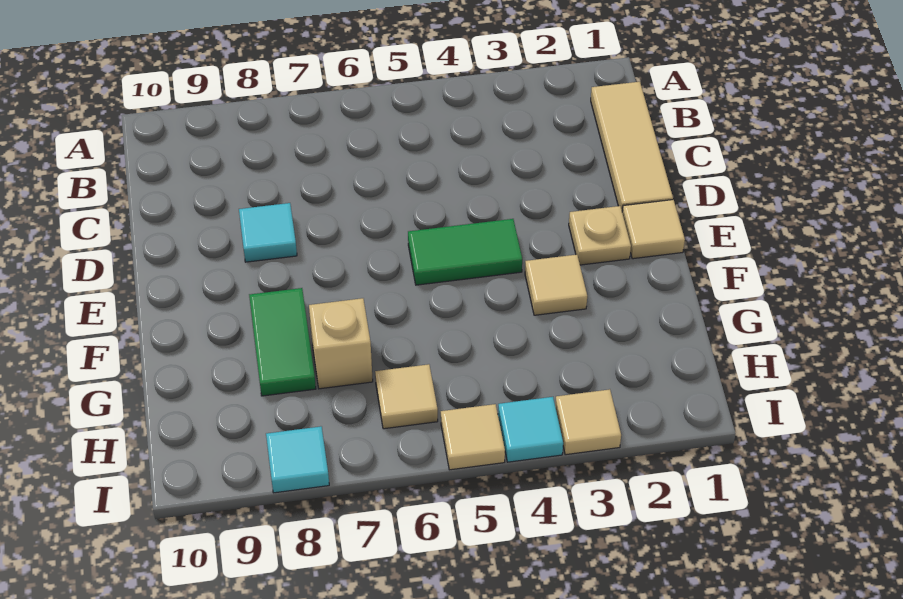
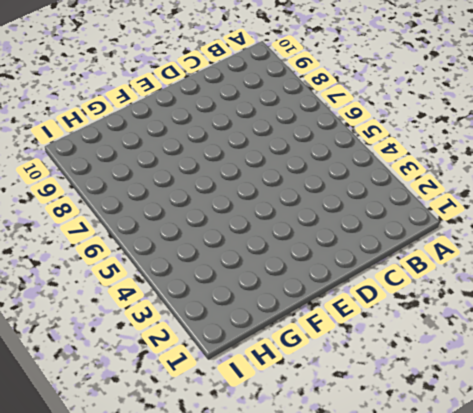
none -> tan tile B1:D1 level 1
none -> cyan tile D8 level 1
none -> tan tile E1 level 1

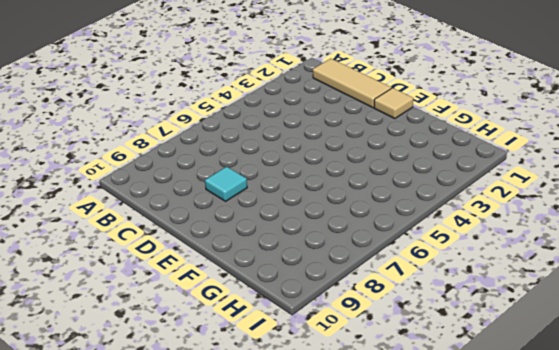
none -> tan plate E2 level 1
none -> green tile E4:E5 level 1
none -> tan tile F3 level 1

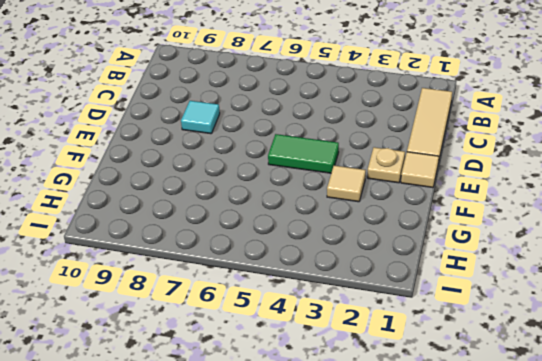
none -> green tile F8:G8 level 1
none -> tan brick G7 level 1
none -> tan tile H6 level 1

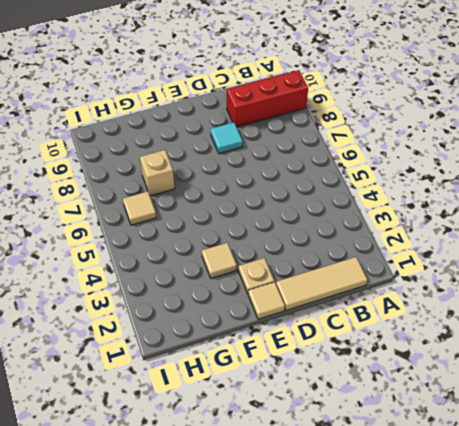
red brick A9:C9 level 1 -> none
none -> green tile E4:E5 level 1
none -> green tile F8:G8 level 1
none -> tan tile I3 level 1

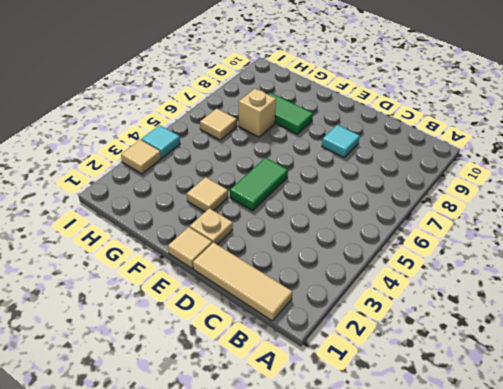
none -> tan tile I5 level 1
none -> cyan tile I8 level 1

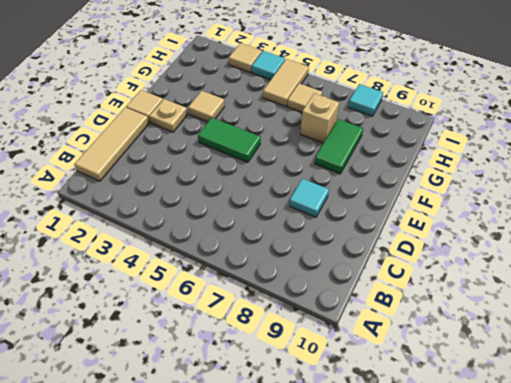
tan tile H5:I5 level 1 -> tan tile I5 level 1

